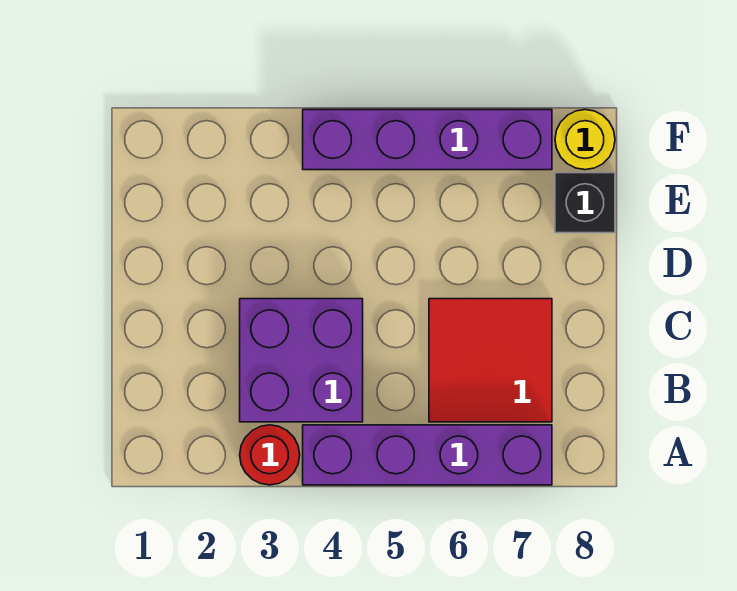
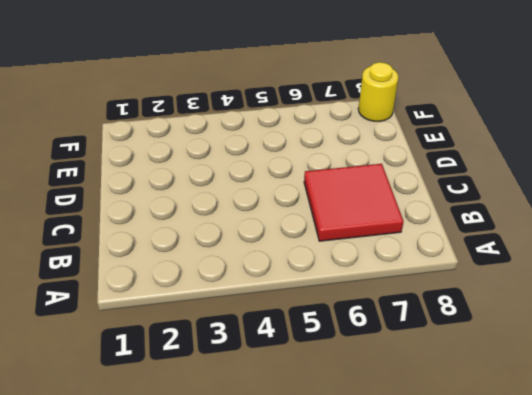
none -> red round brick A3 level 1
none -> purple brick A4:A7 level 1

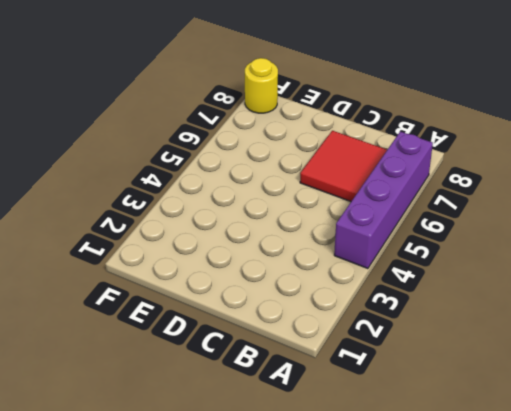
none -> red round brick A3 level 1
none -> purple brick B3:C4 level 1

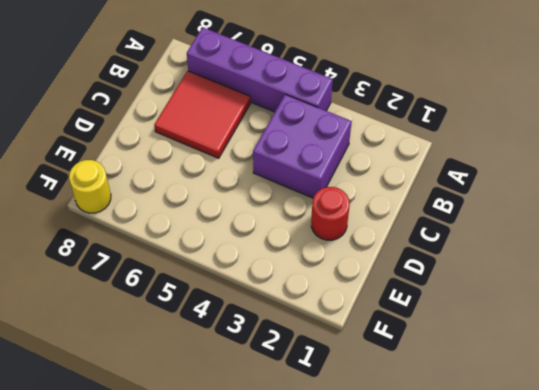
red round brick D2 level 1 -> red round brick A3 level 1
none -> black brick E8 level 1
none -> purple brick F4:F7 level 1

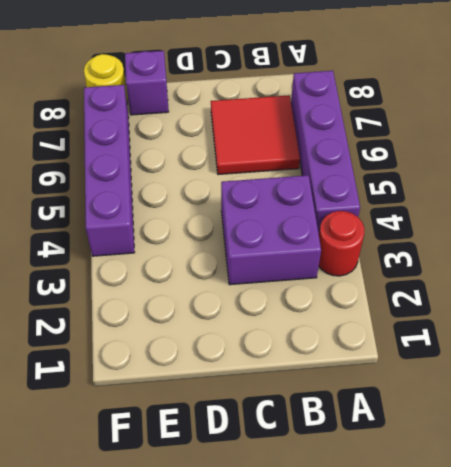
purple brick E8 level 1 -> black brick E8 level 1

